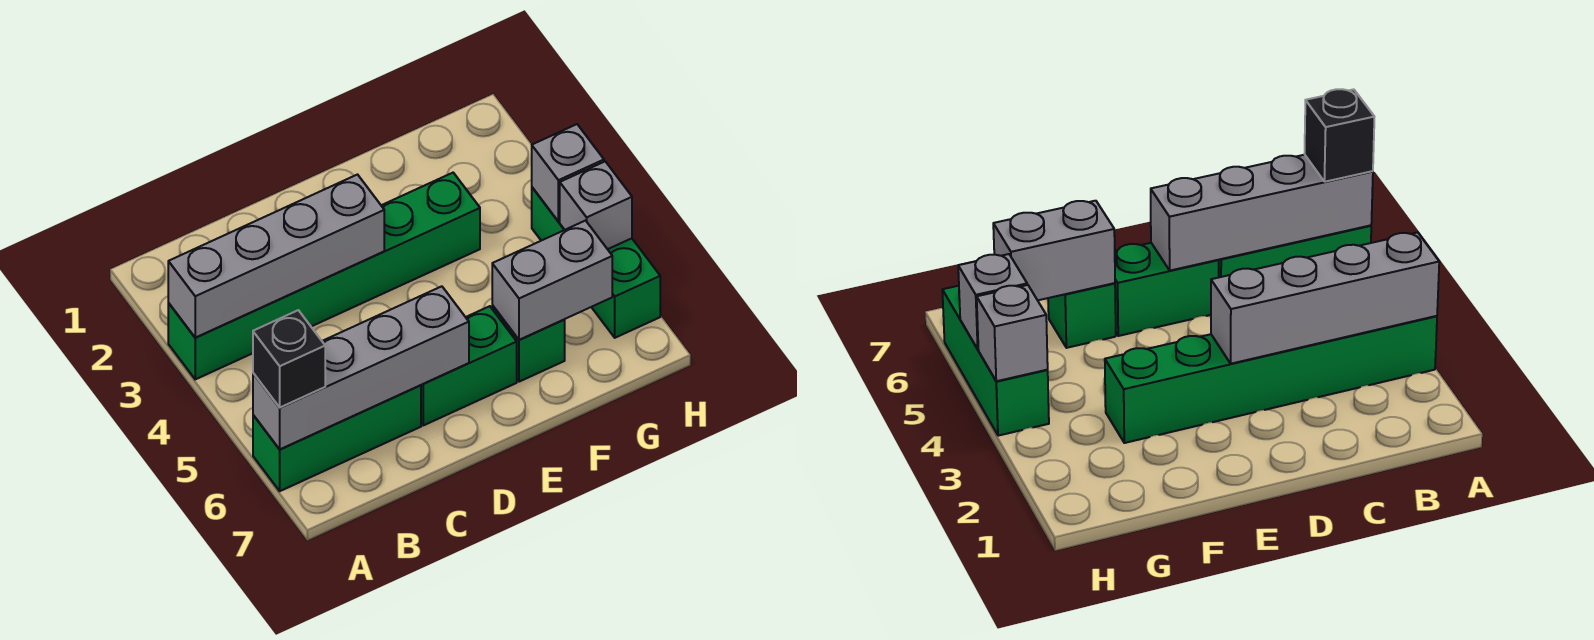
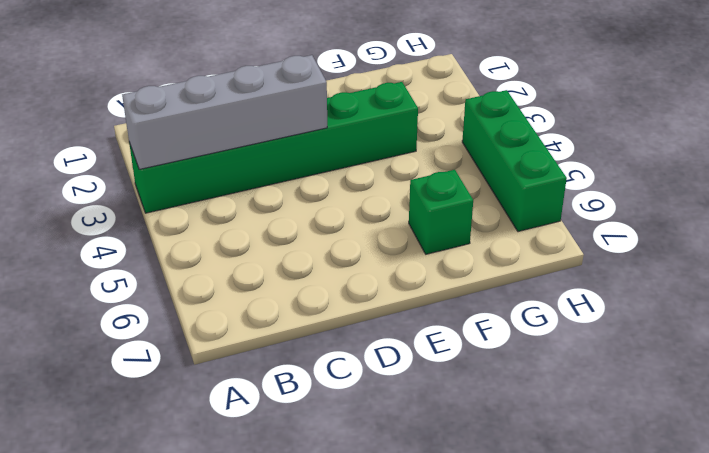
none -> green brick A6:C6 level 1
none -> green brick D6:E6 level 1

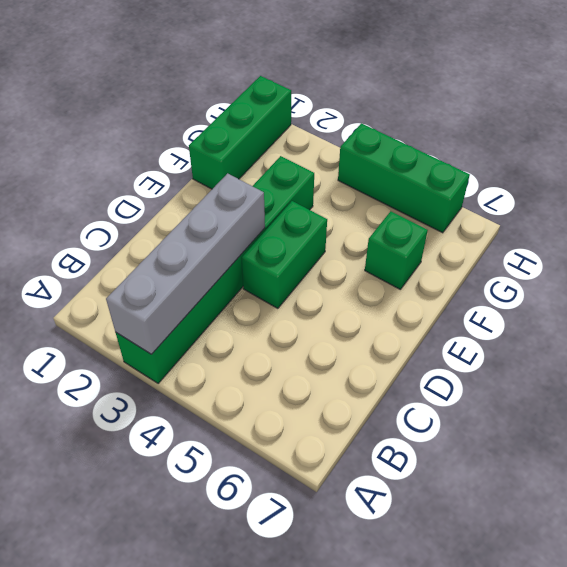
green brick D4:E4 level 1 -> green brick D6:E6 level 1
green brick F1:H1 level 1 -> green brick A6:C6 level 1
none -> grey brick A6:D6 level 2
none -> grey brick F6:G6 level 2

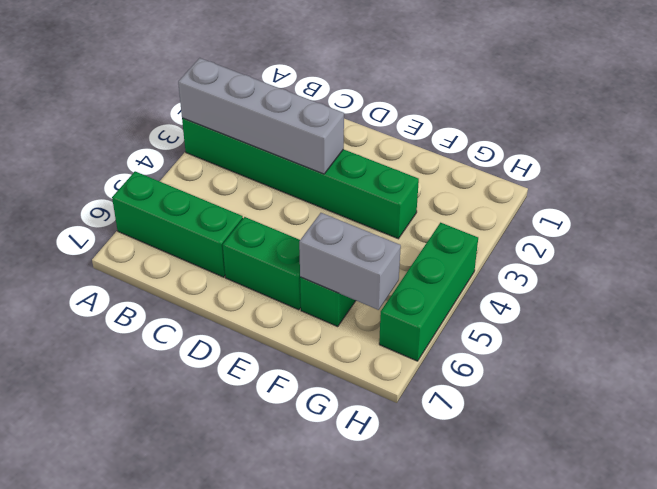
none -> grey brick A6:D6 level 2
none -> grey brick H4 level 2

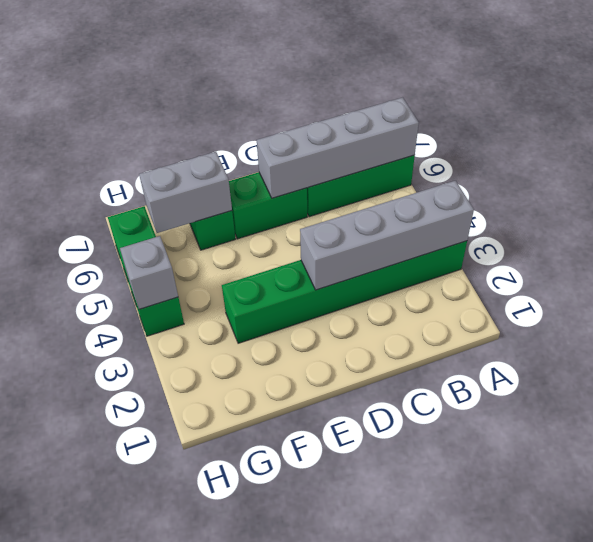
none -> grey brick H5 level 2
none -> black brick A6 level 3

